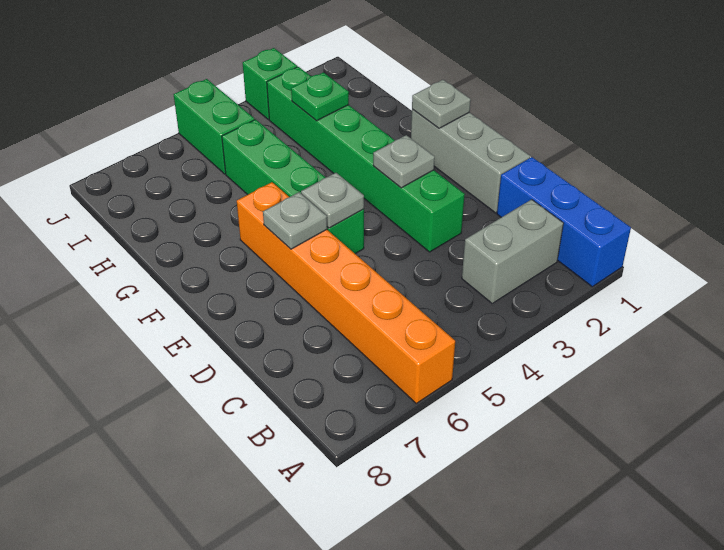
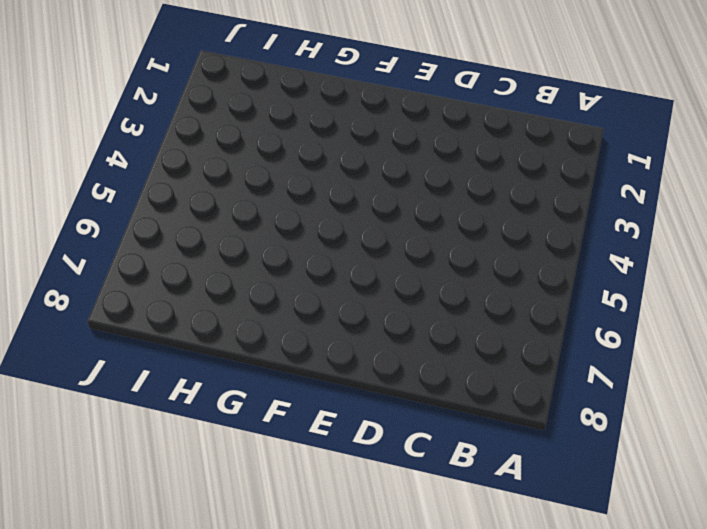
none -> blue brick A1:C1 level 1
none -> orange brick A6:F6 level 1
none -> grey brick B2:B3 level 1

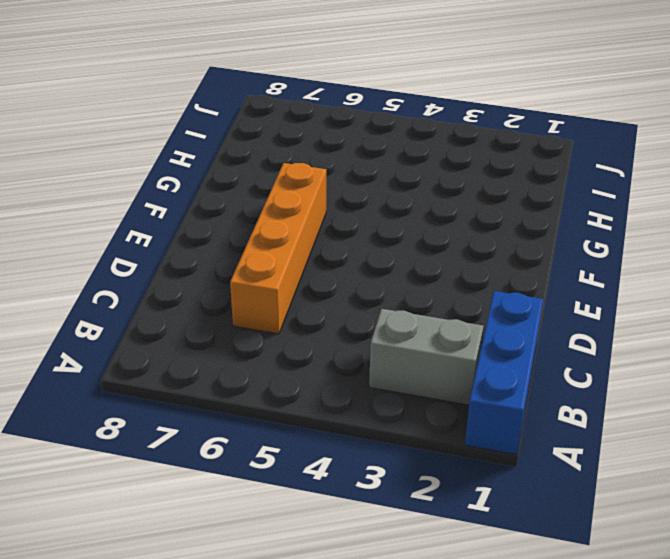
orange brick C6:F6 level 1 -> orange brick A6:F6 level 1
none -> grey brick D1:F1 level 1
none -> green brick D3:I3 level 1
none -> green brick E5:H5 level 1

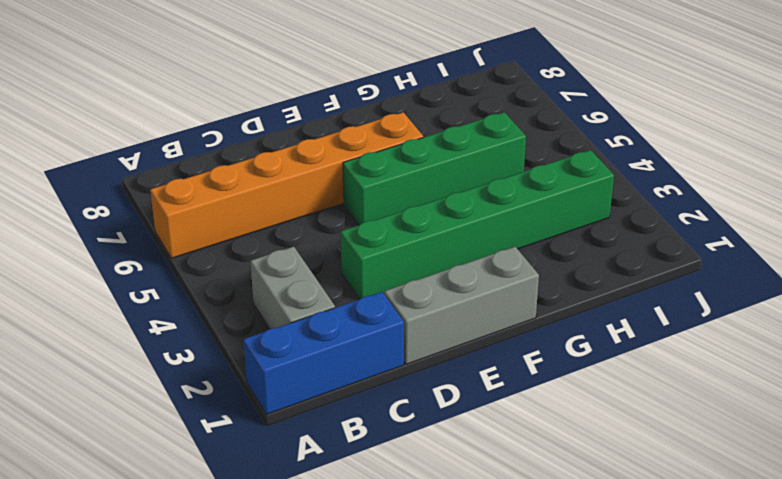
none -> green brick I5:J5 level 1
none -> green brick J3 level 1
none -> grey plate E3 level 2

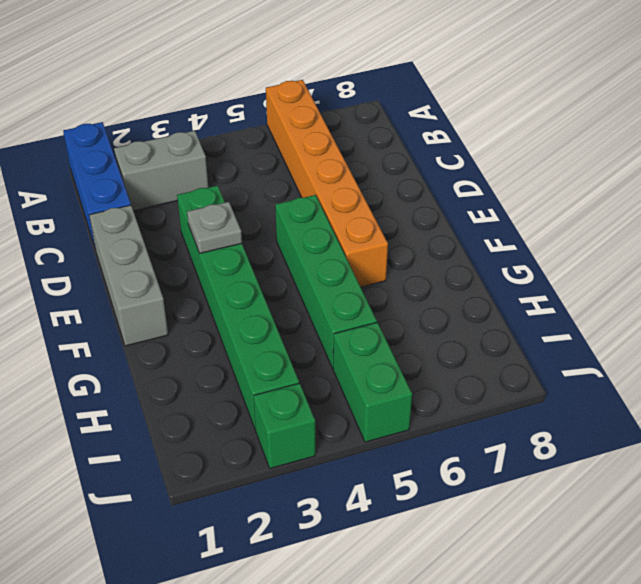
none -> grey plate E5 level 2
none -> grey plate E6 level 2
none -> grey plate F1 level 2

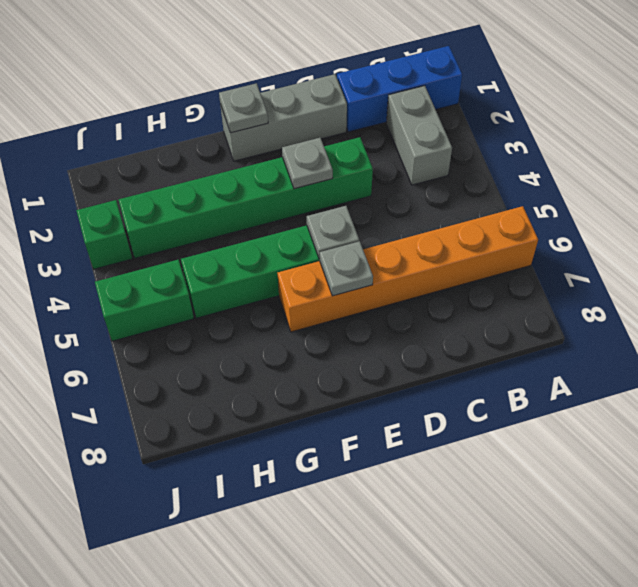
none -> green plate H3 level 2

